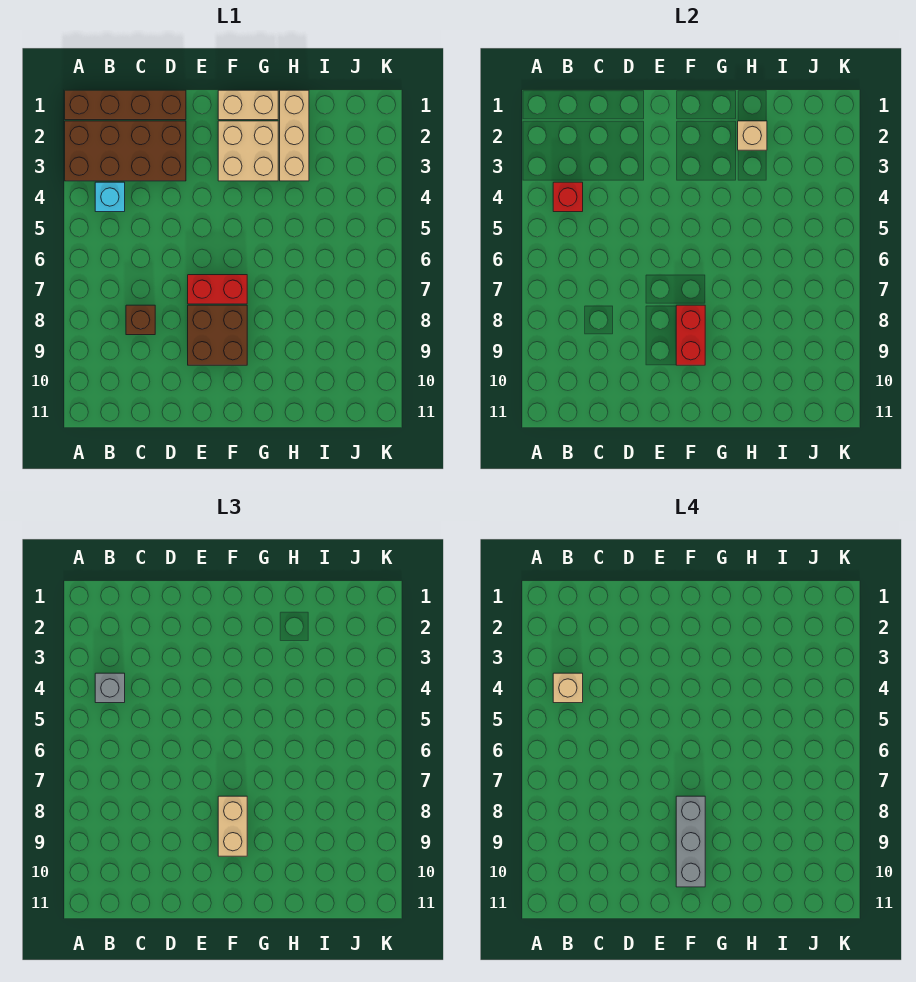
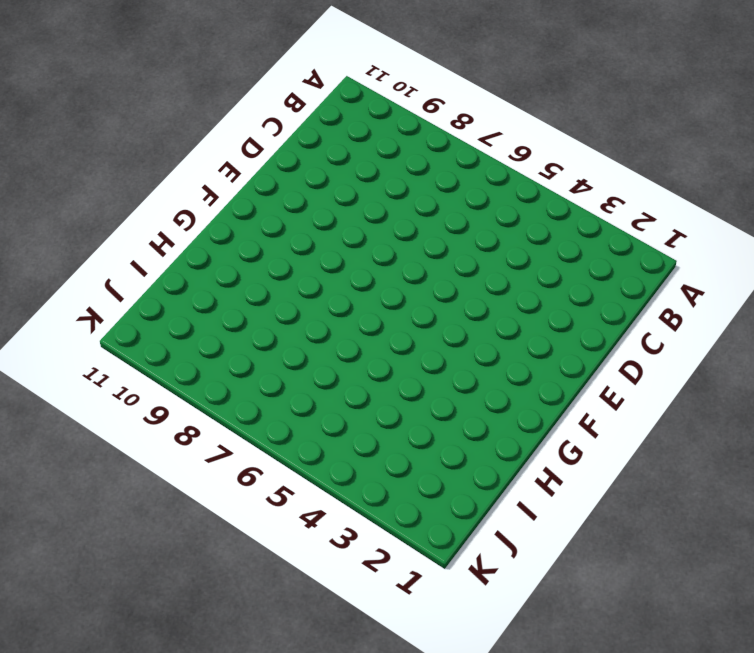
none -> brown brick A1:D1 level 1
none -> brown brick A2:D3 level 1
none -> cyan brick B4 level 1

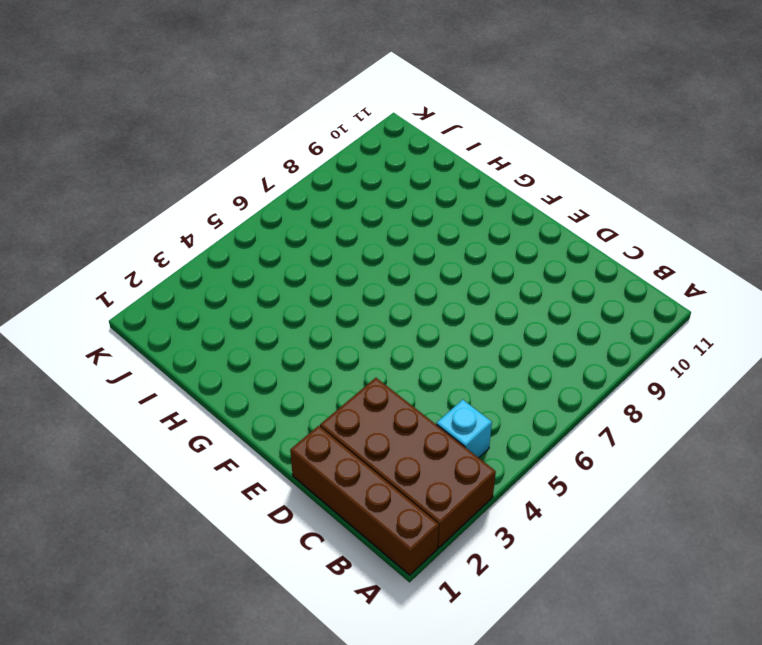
none -> brown brick C8 level 1
none -> red brick E7:F7 level 1
none -> brown brick E8:F9 level 1

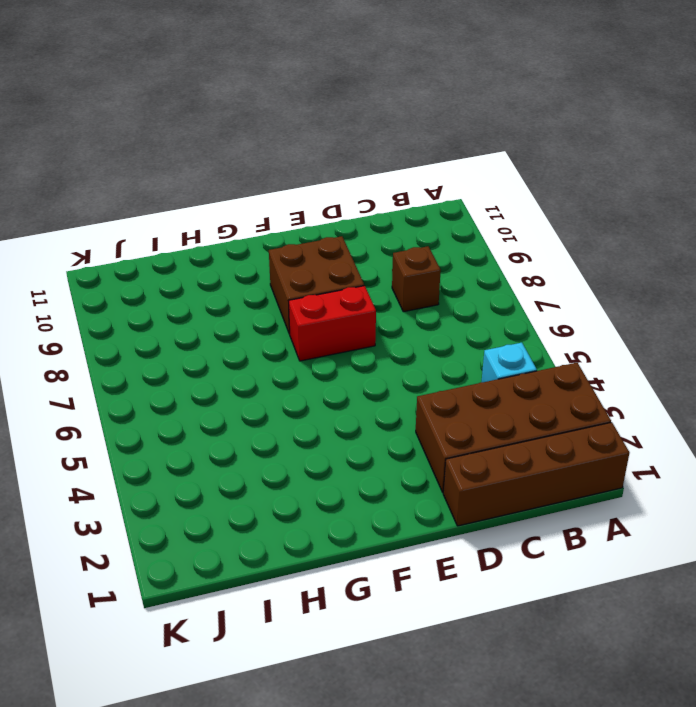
none -> tan brick F1:G1 level 1
none -> tan brick F2:G3 level 1
none -> tan brick H1:H3 level 1

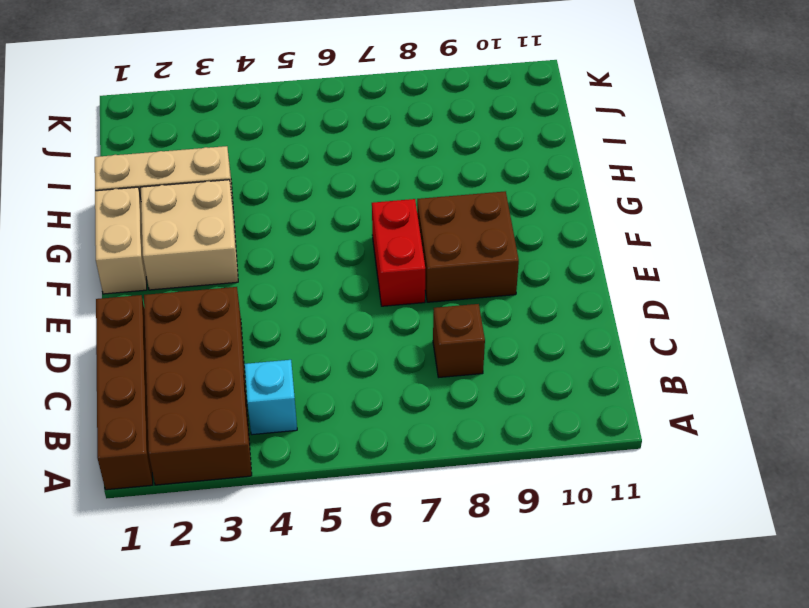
none -> red brick B4 level 2
none -> red brick F8:F9 level 2
none -> tan brick H2 level 2

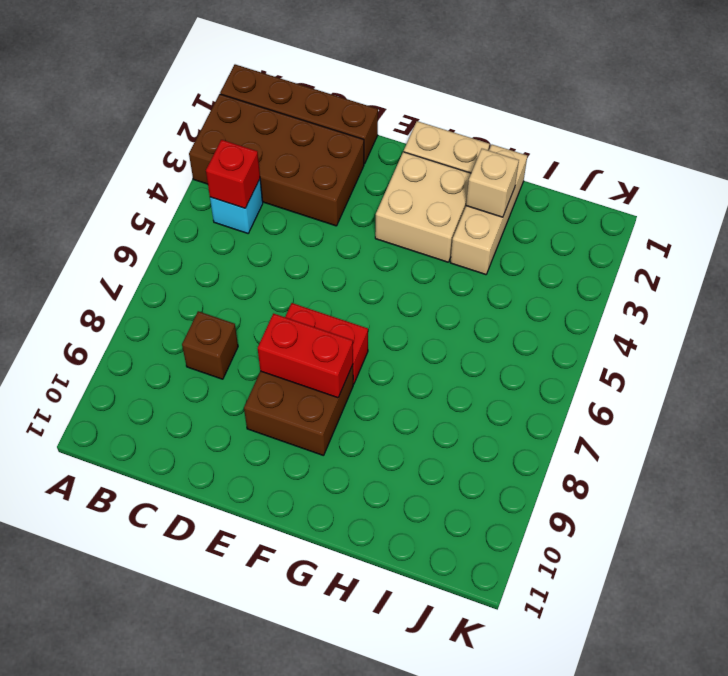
red brick E8:F8 level 2 -> red brick F8:F9 level 2
none -> grey brick B4 level 3
none -> tan brick F8:F9 level 3
none -> tan brick B4 level 4

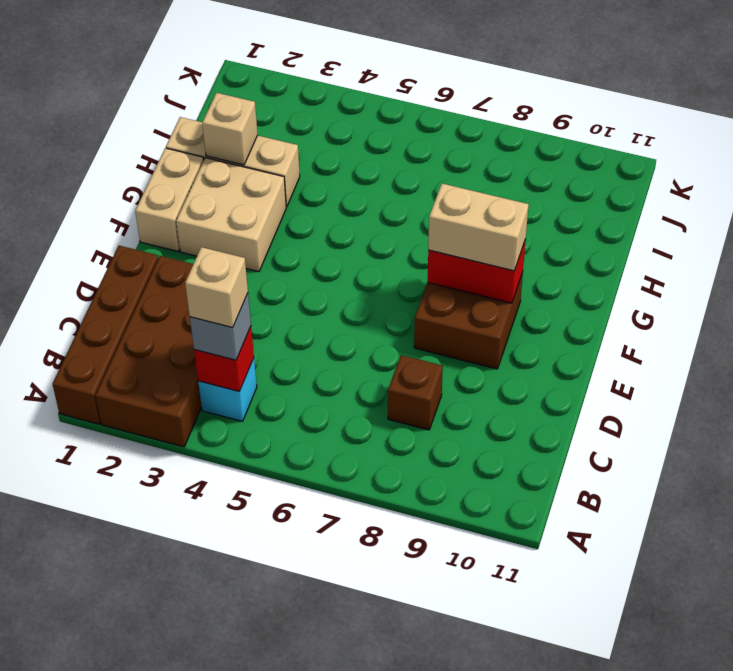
none -> red brick E7:F7 level 1
none -> grey brick F8:F10 level 4

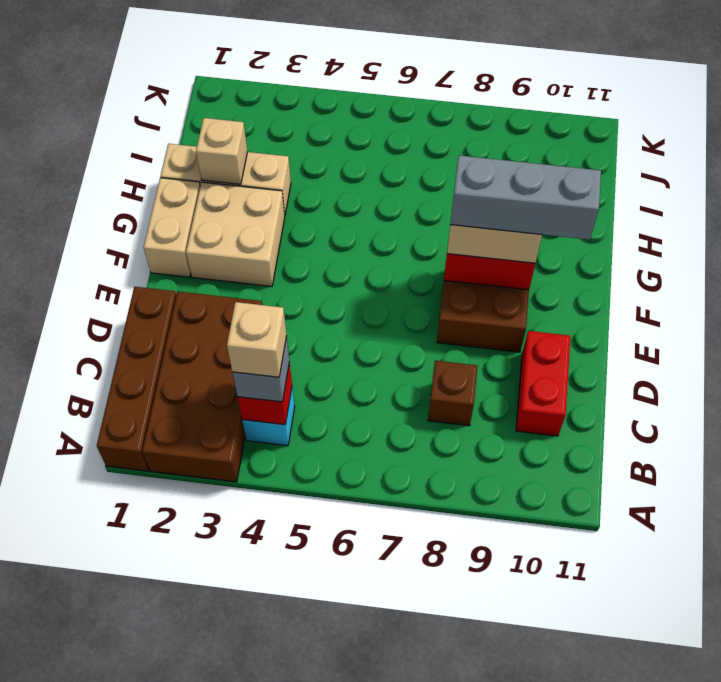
red brick C10:D10 level 1 -> red brick E7:F7 level 1

